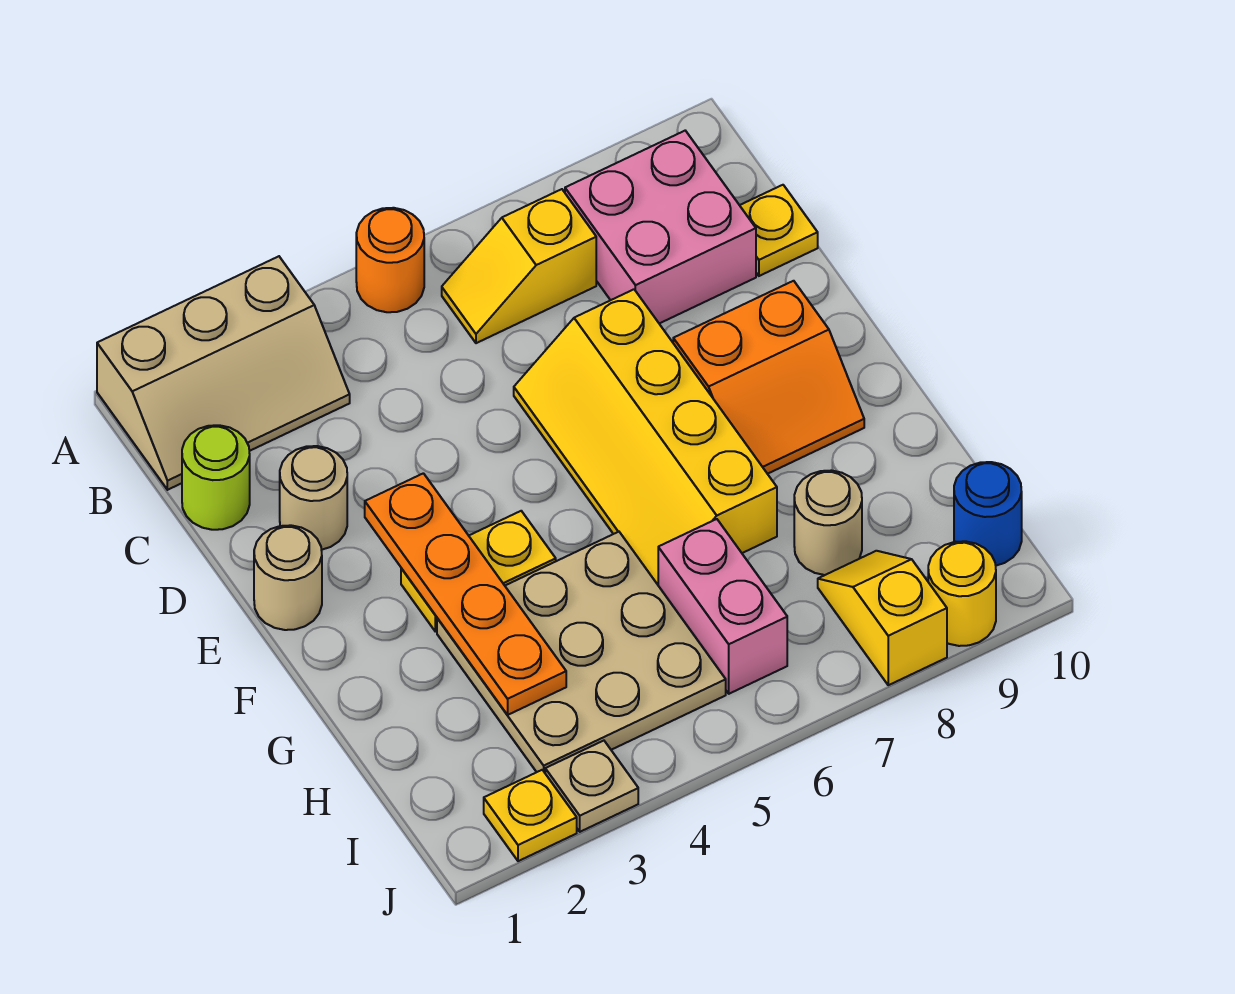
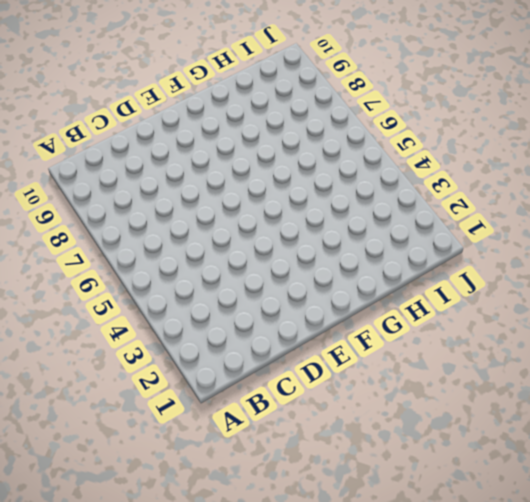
none -> tan slope A1:B3 level 1 top A
none -> orange round brick A5 level 1
none -> yellow slope B6:B7 level 1 top 7

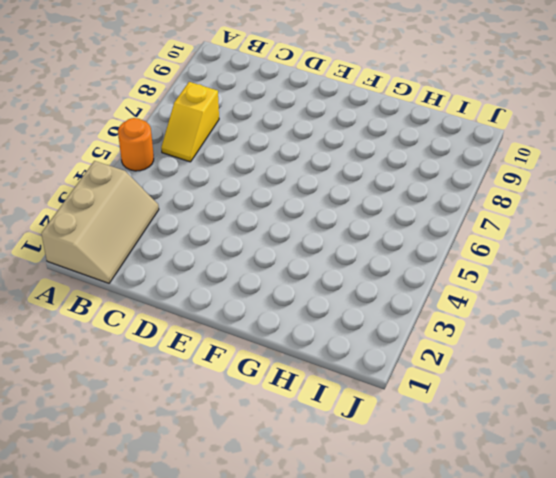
none -> pink brick B8:C9 level 1
none -> lime round brick C1 level 1
none -> yellow plate C10 level 1

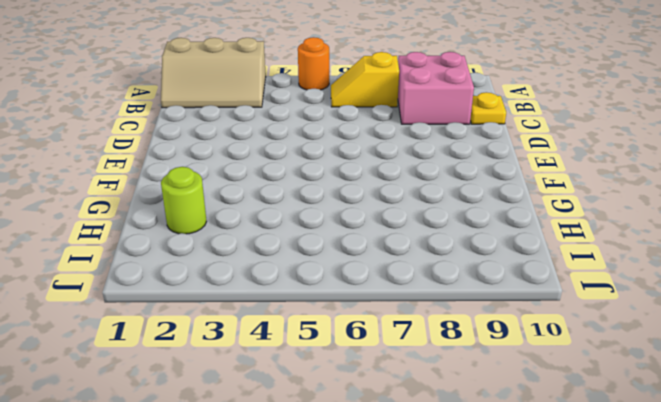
lime round brick H2 level 1 -> lime round brick C1 level 1
none -> tan round brick D2 level 1
none -> yellow slope D6:G7 level 1 top 7
none -> tan round brick E1 level 1

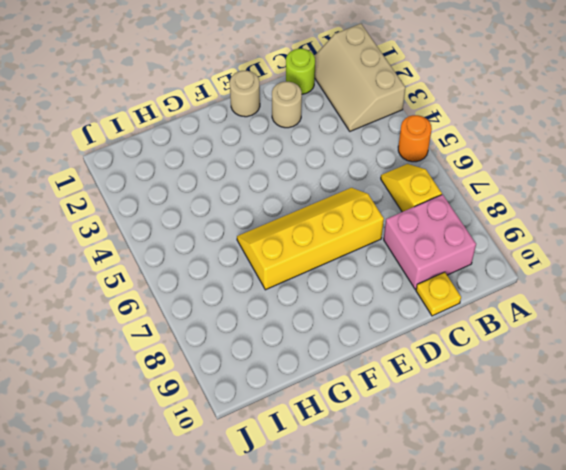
none -> orange slope E8:F9 level 1 top E
none -> yellow plate F3:F4 level 1
none -> tan plate G3:I5 level 1

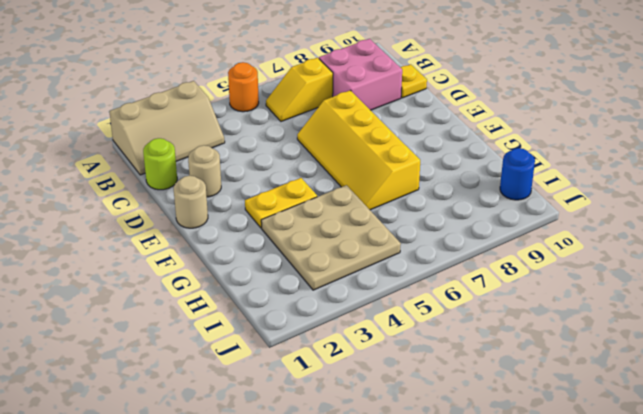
none -> orange slope E8:F9 level 1 top E
none -> pink brick H6:I6 level 1
none -> tan round brick H8 level 1

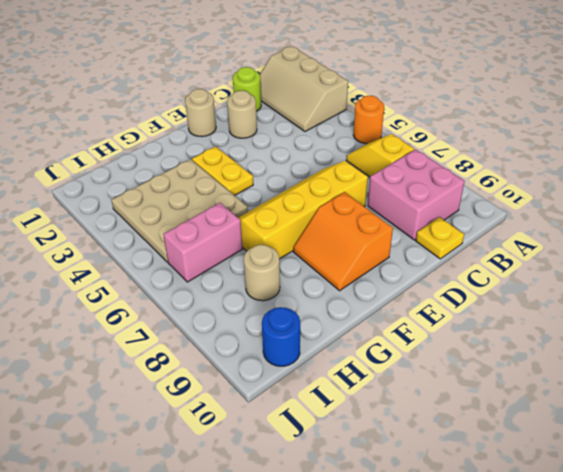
none -> yellow slope I8:J8 level 1 top J
none -> yellow plate J2 level 1
none -> tan plate J3 level 1

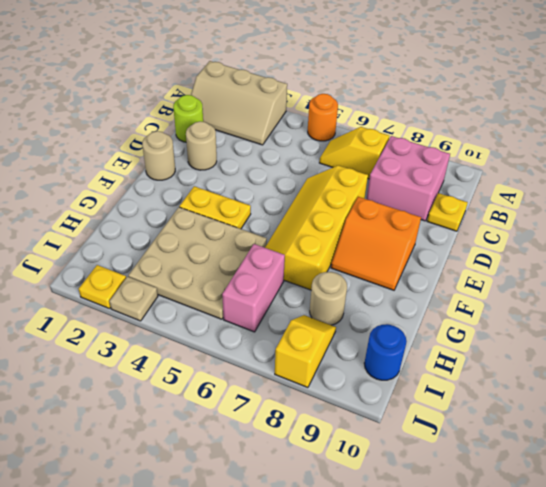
none -> yellow round brick J9 level 1
none -> orange plate E3:H3 level 2

